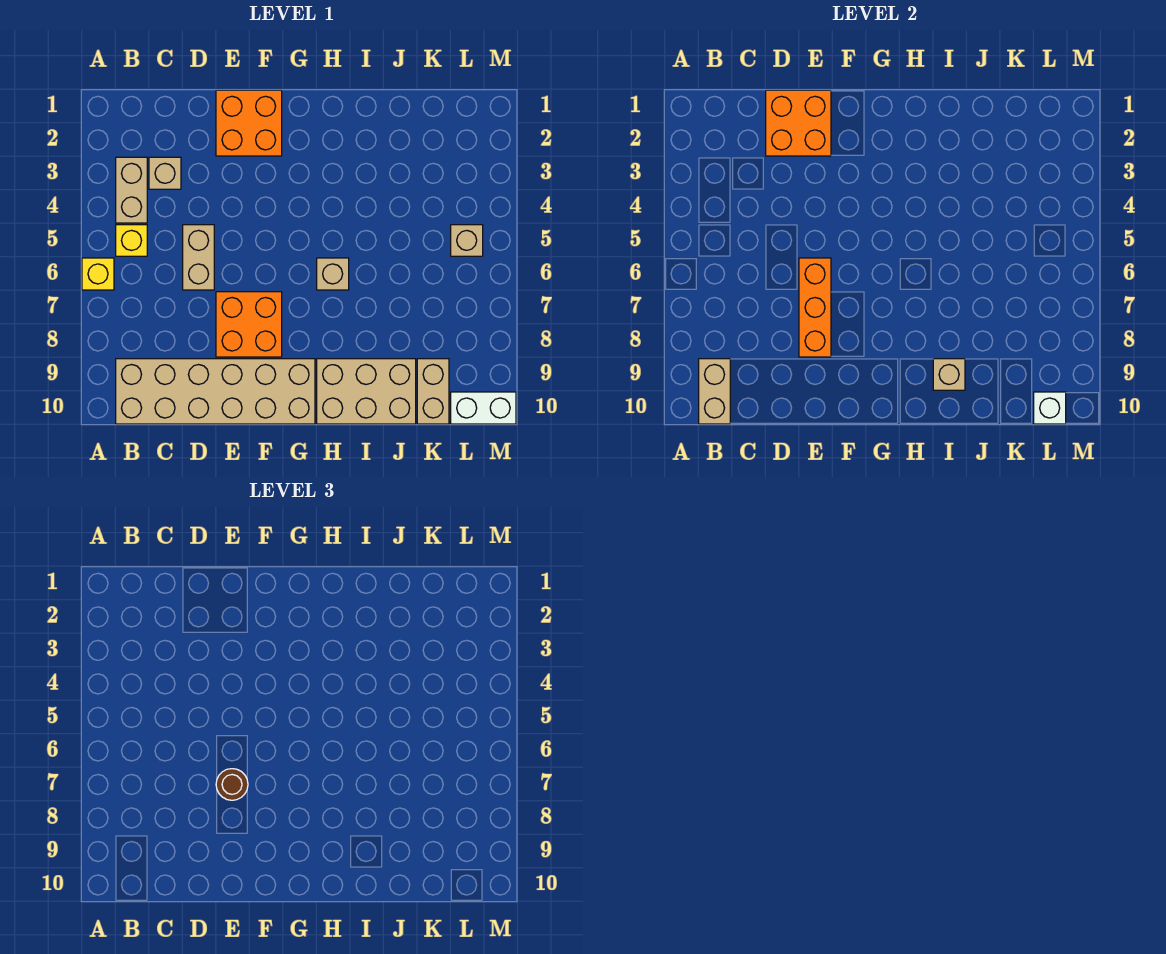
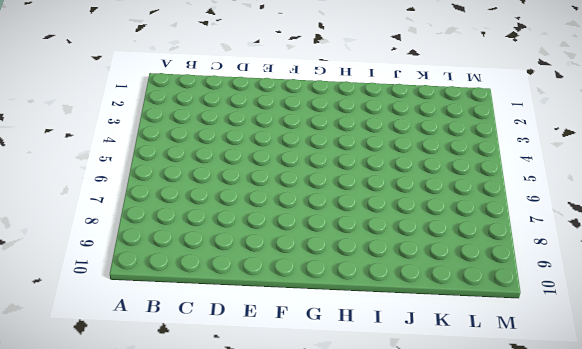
none -> yellow brick A6 level 1
none -> tan brick B3:B4 level 1
none -> yellow brick B5 level 1

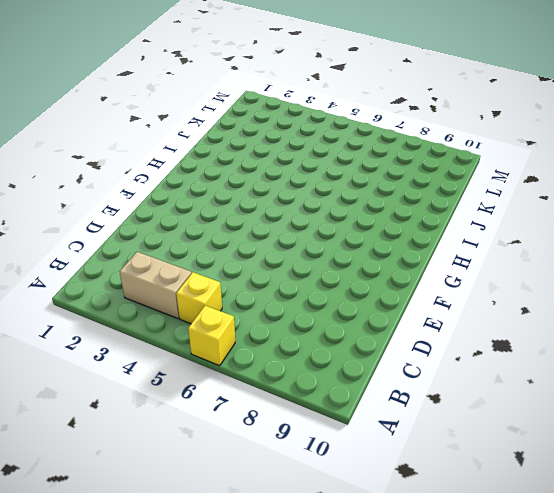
none -> tan brick B9:G10 level 1
none -> tan brick C3 level 1
none -> tan brick D5:D6 level 1

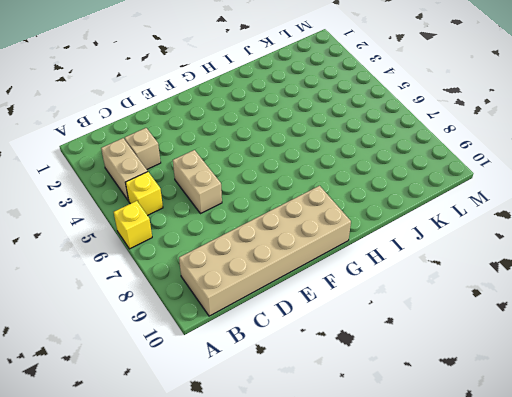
none -> orange brick E1:F2 level 1
none -> orange brick E7:F8 level 1
none -> tan brick H6 level 1

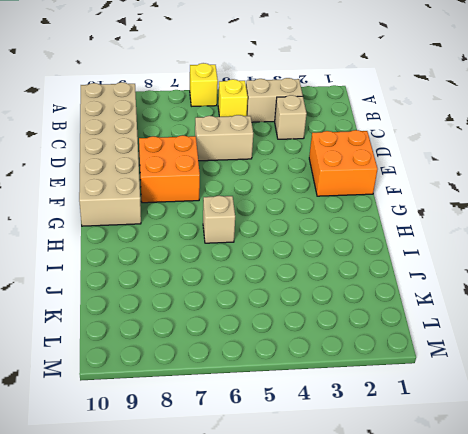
none -> tan brick H9:J10 level 1
none -> tan brick K9:K10 level 1
none -> tan brick L5 level 1

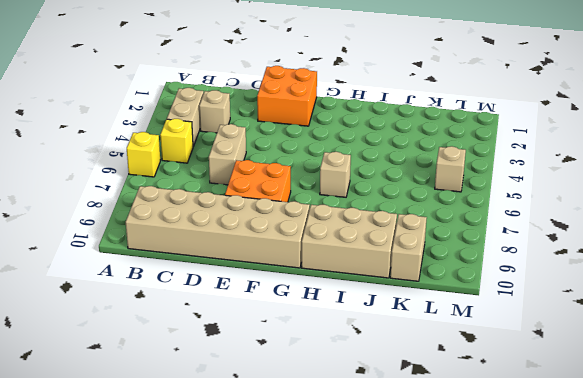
none -> white brick L10:M10 level 1
none -> tan brick B9:B10 level 2
none -> orange brick D1:E2 level 2

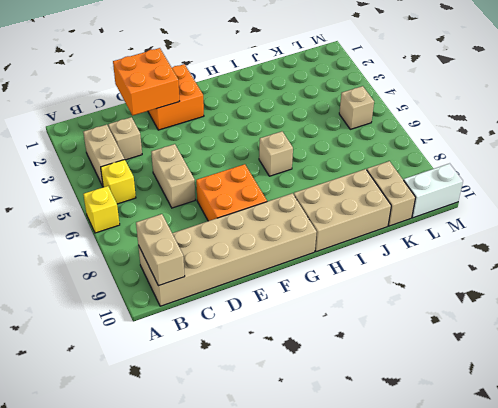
none -> orange brick E6:E8 level 2
none -> tan brick I9 level 2
none -> white brick L10 level 2

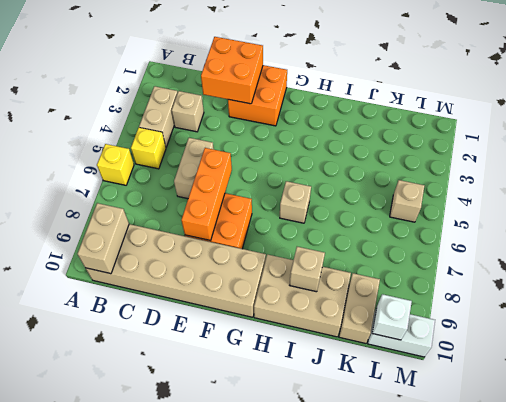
none -> brown round brick E7 level 3

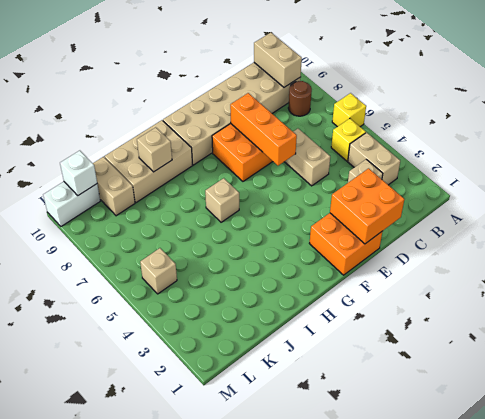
brown round brick B8 level 1 -> brown round brick E7 level 3

